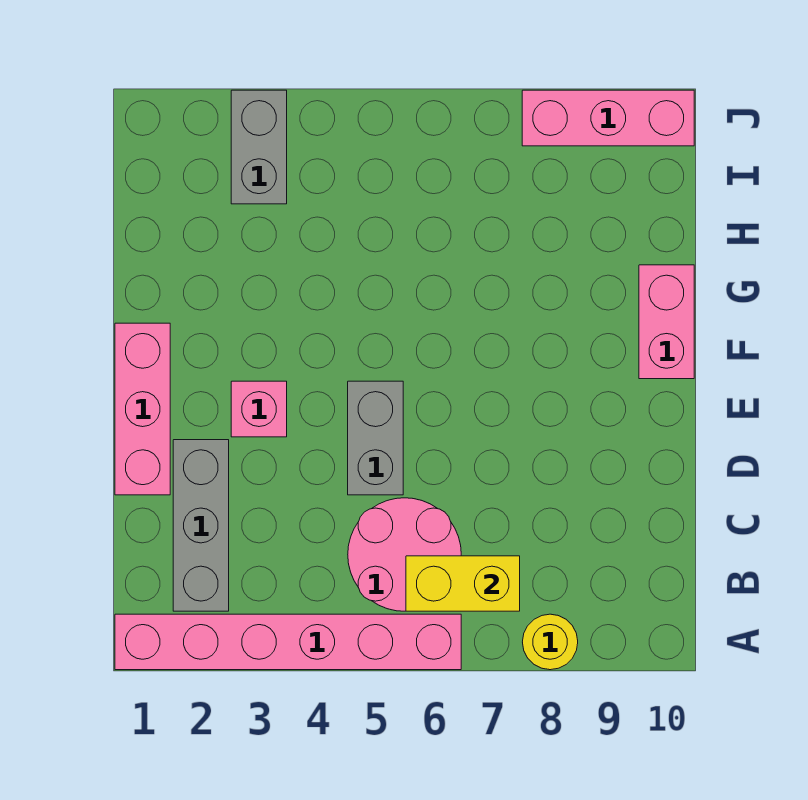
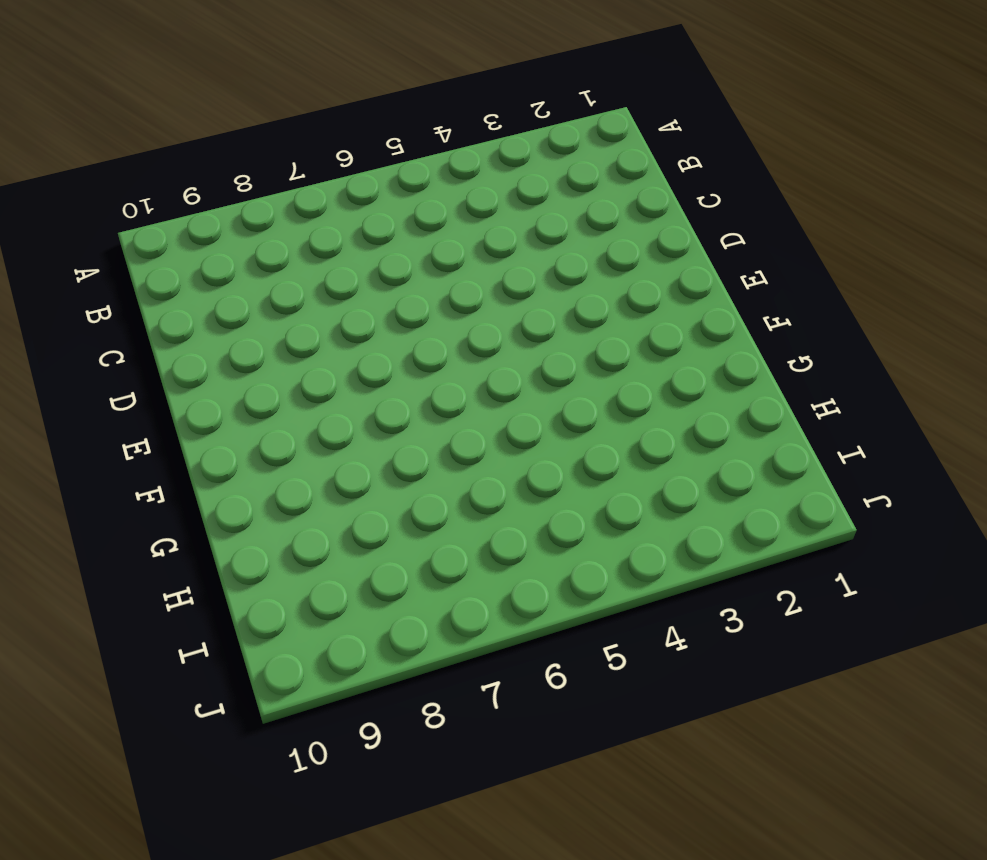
none -> pink brick A1:A6 level 1
none -> yellow round brick A8 level 1

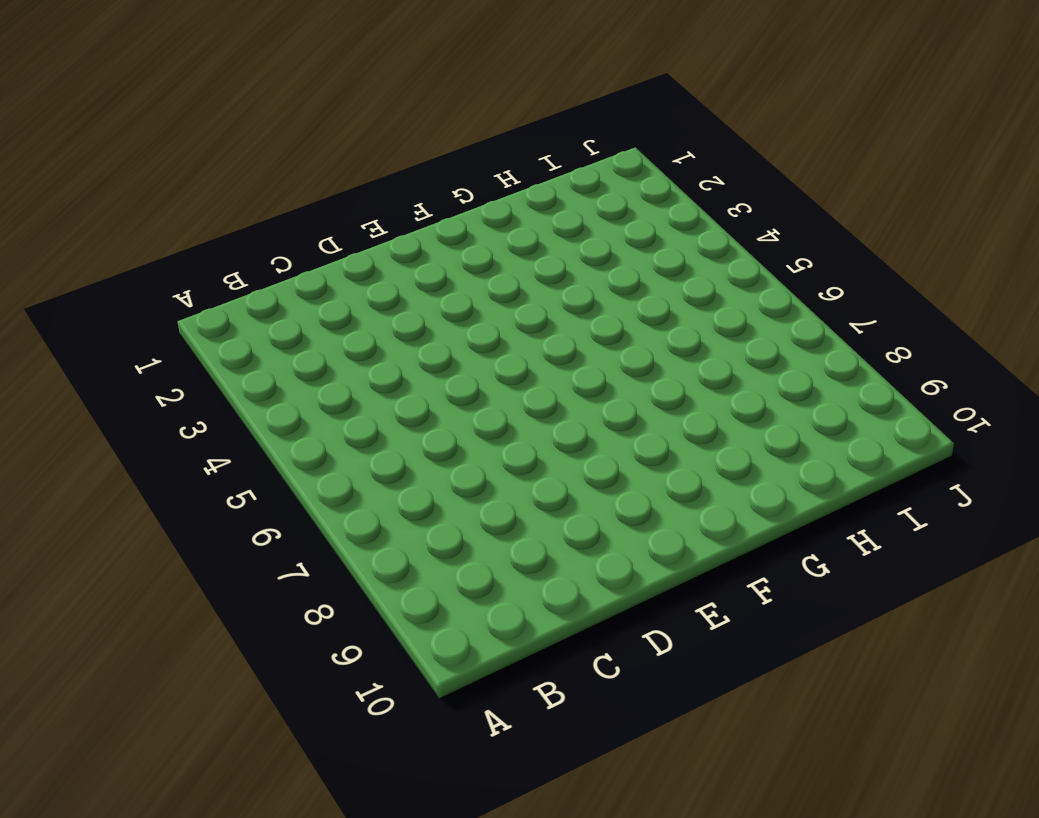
none -> pink brick A1:A6 level 1
none -> yellow round brick A8 level 1

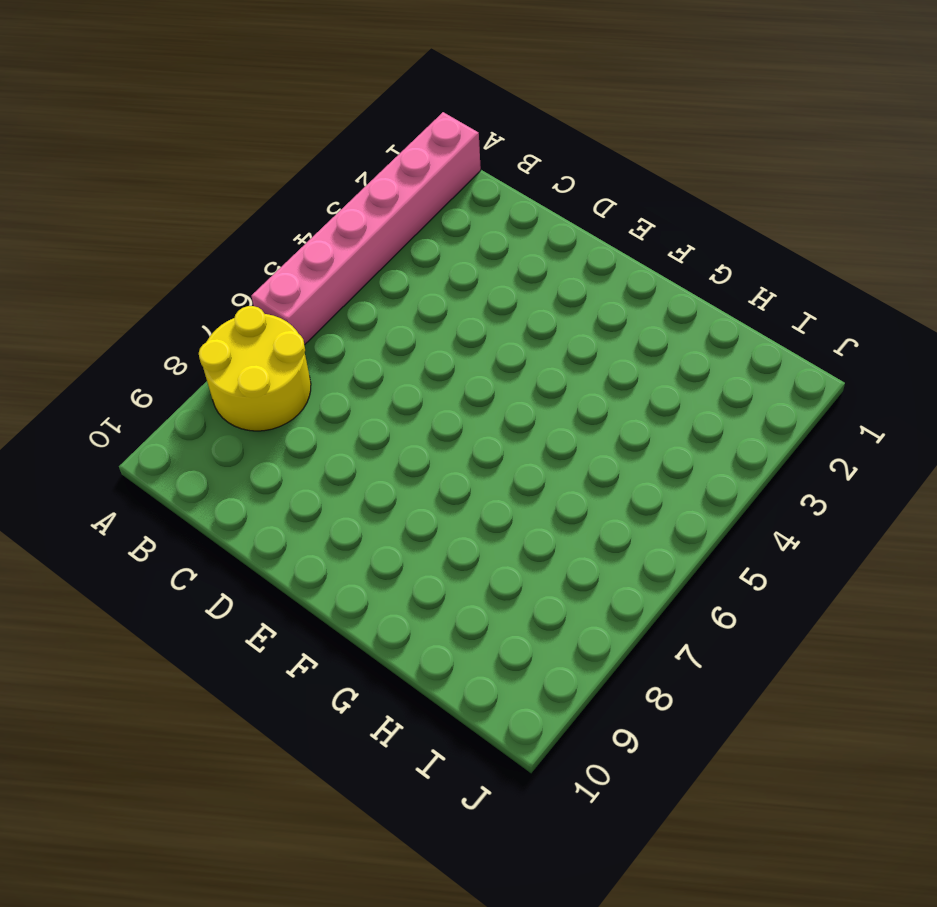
yellow round brick A7:B8 level 1 -> yellow round brick A8 level 1
none -> grey brick B2:D2 level 1
none -> pink round brick B5:C6 level 1

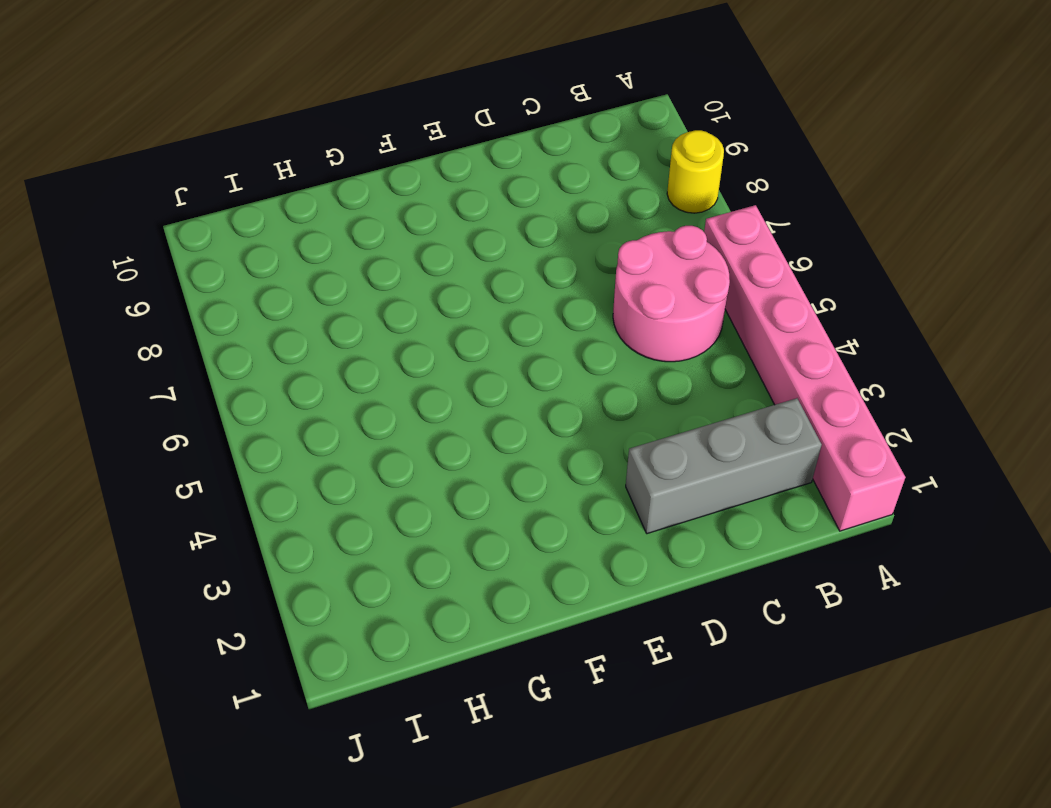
none -> pink brick D1:F1 level 1
none -> grey brick D5:E5 level 1

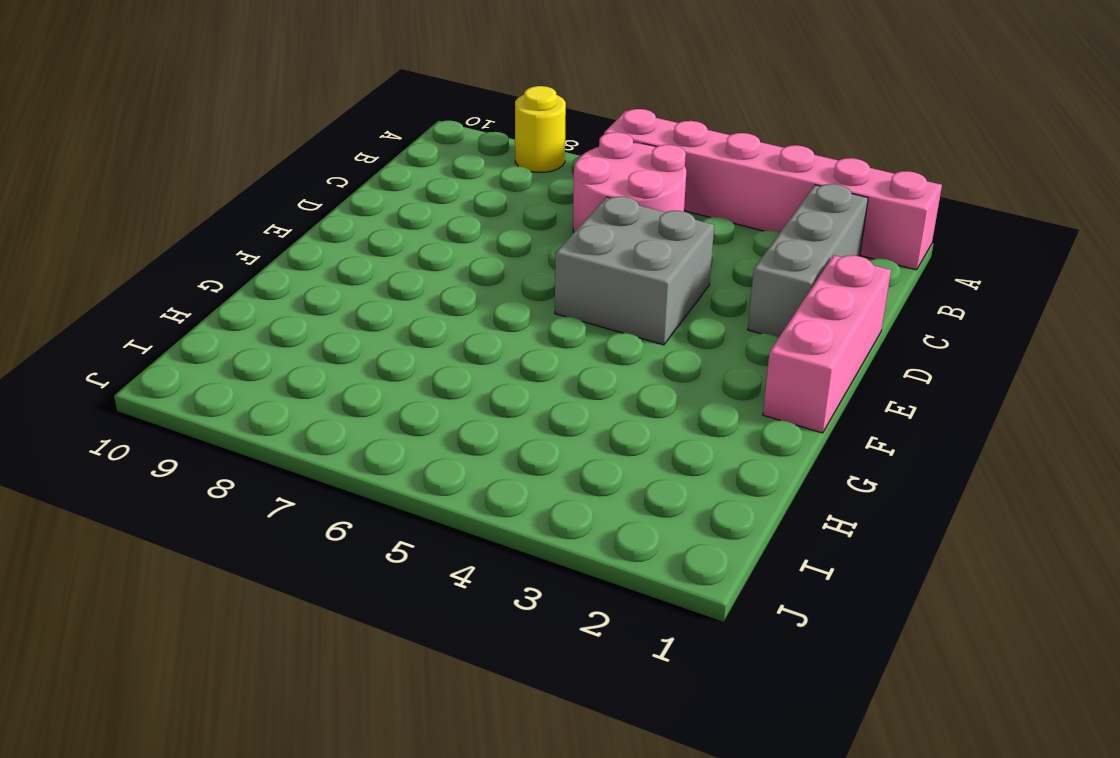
grey brick D4:E5 level 1 -> grey brick D5:E5 level 1
none -> pink brick E3 level 1
none -> pink brick F10:G10 level 1

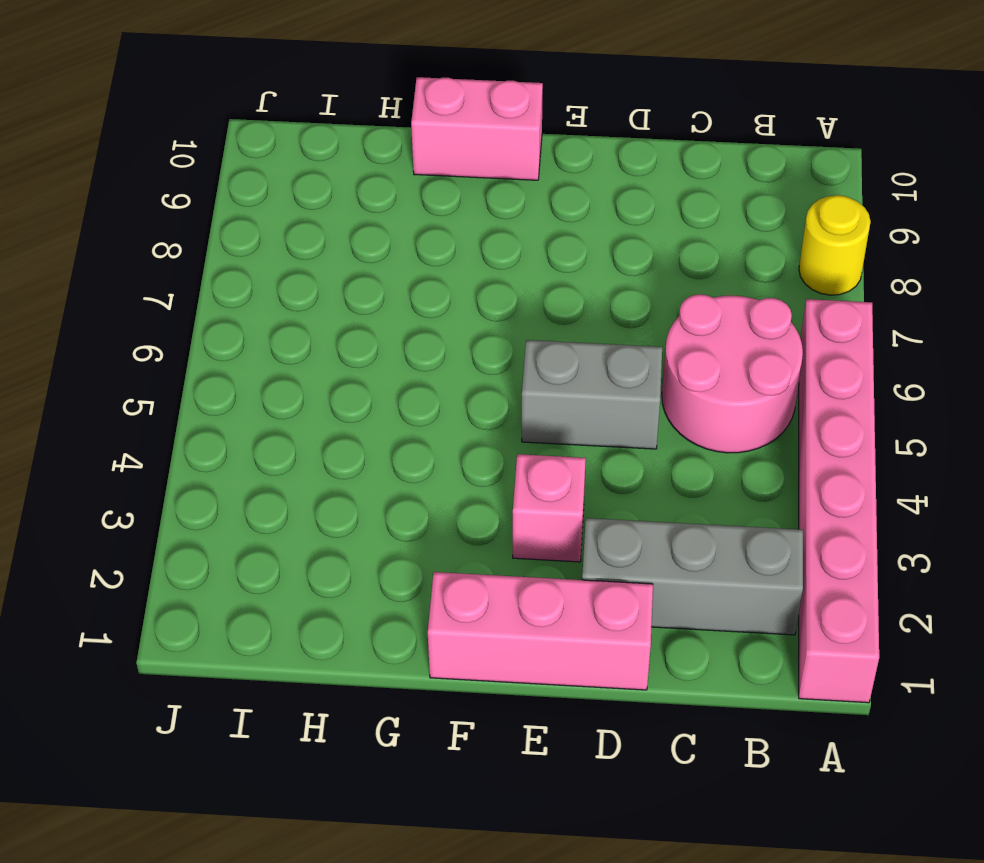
none -> grey brick I3:J3 level 1
none -> pink brick J8:J10 level 1

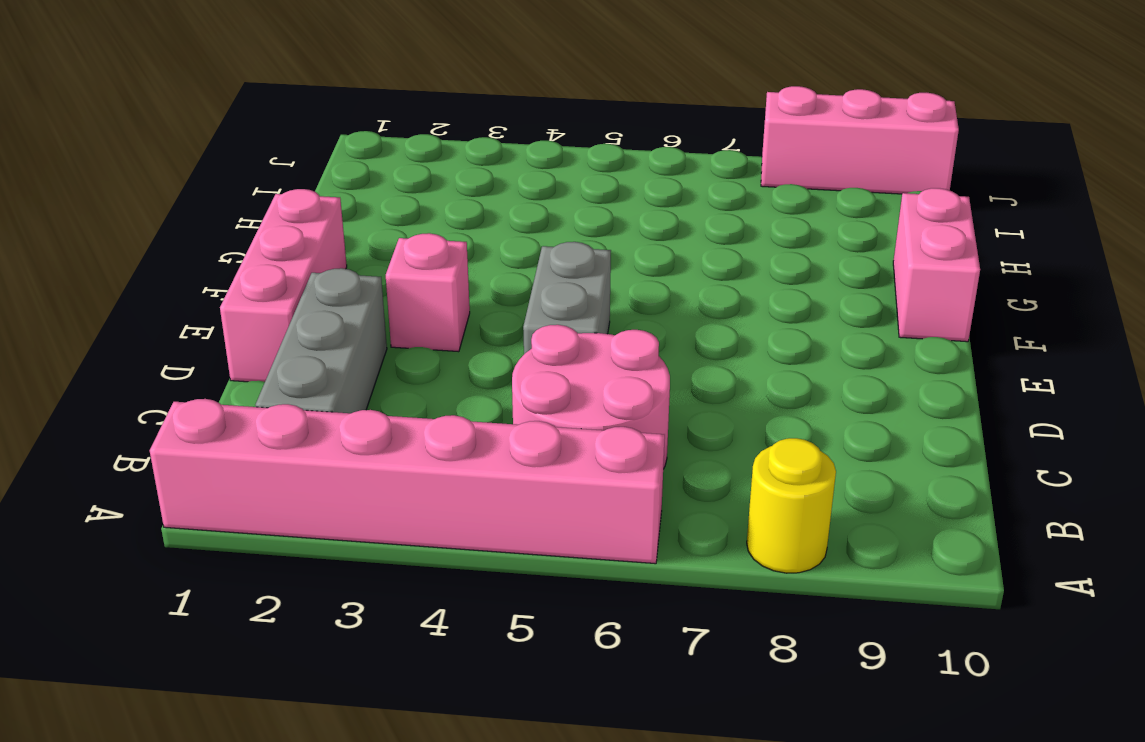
none -> grey brick I3:J3 level 1
none -> yellow brick B6:B7 level 2

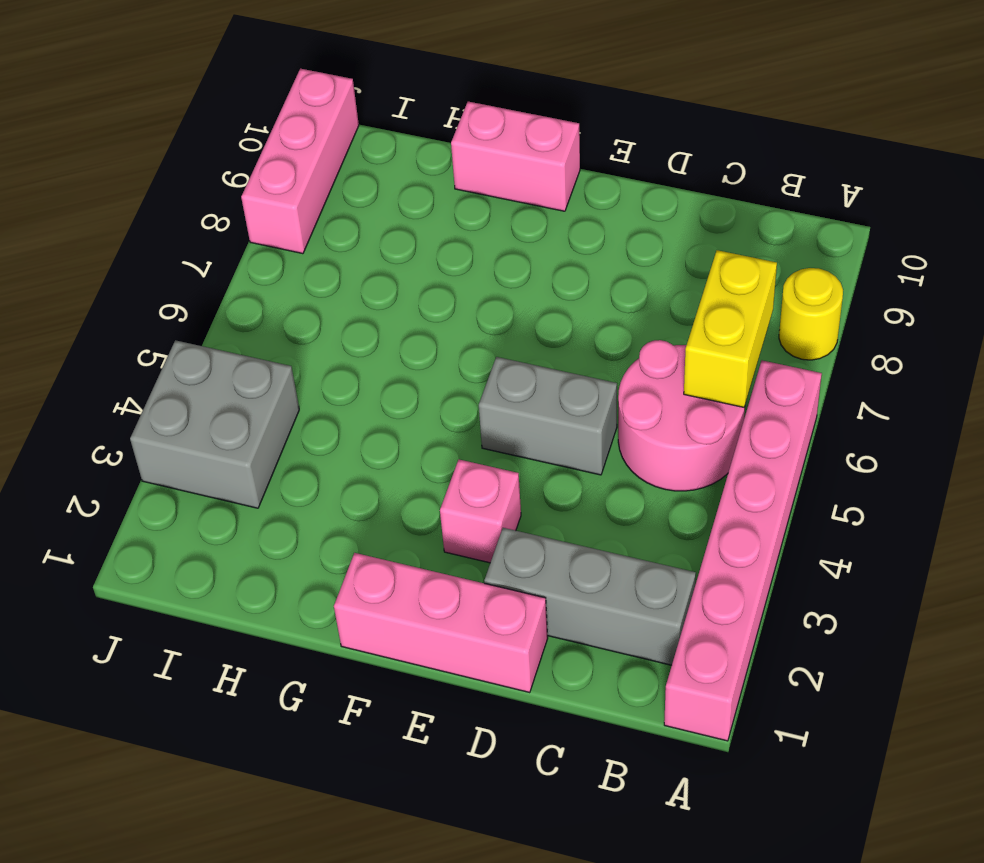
grey brick I3:J4 level 1 -> grey brick I3:J3 level 1

